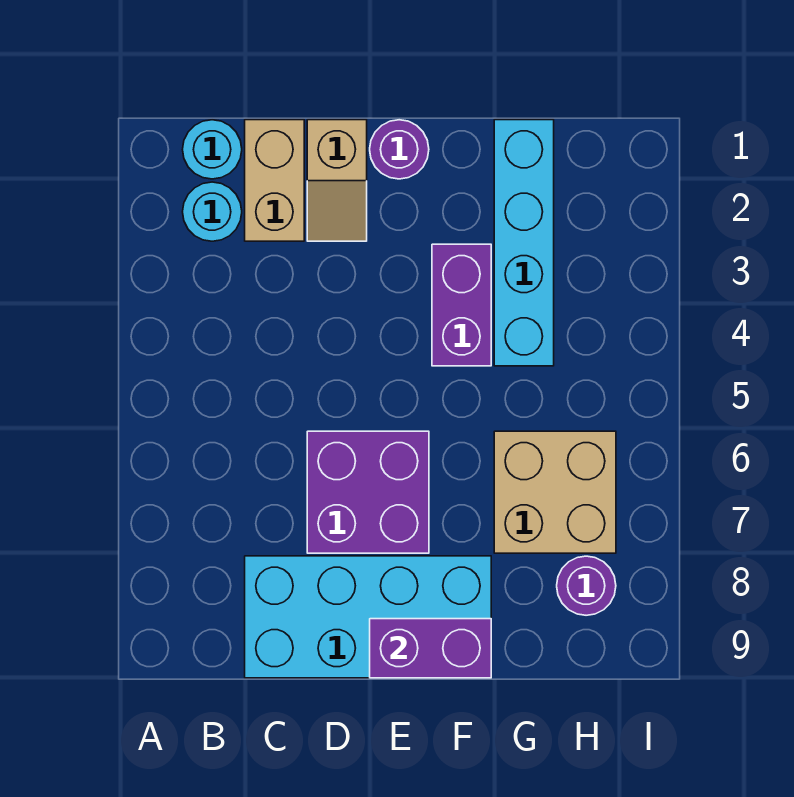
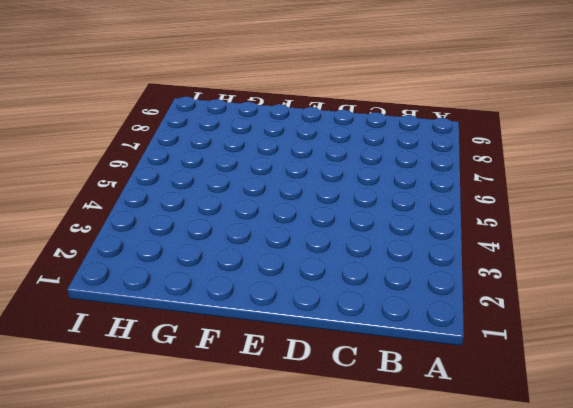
none -> cyan round brick B1 level 1
none -> cyan round brick B2 level 1
none -> tan brick C1:C2 level 1

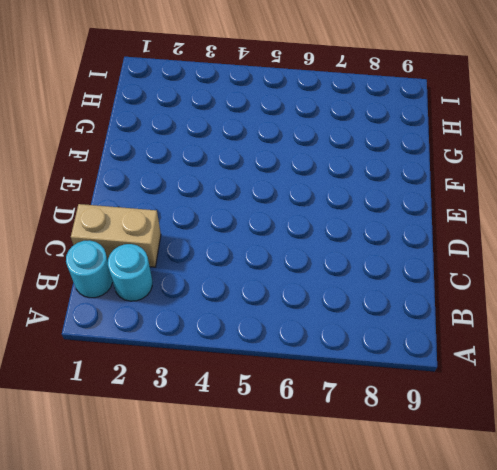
none -> cyan brick C8:F9 level 1
none -> tan slope D1:D2 level 1 top 1
none -> purple brick D6:E7 level 1

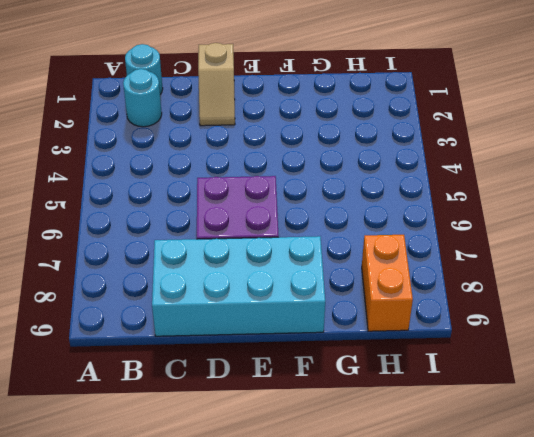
orange brick H8:H9 level 1 -> purple round brick H8 level 1
none -> tan brick C1:C2 level 1
none -> purple round brick E1 level 1
none -> purple brick F3:F4 level 1

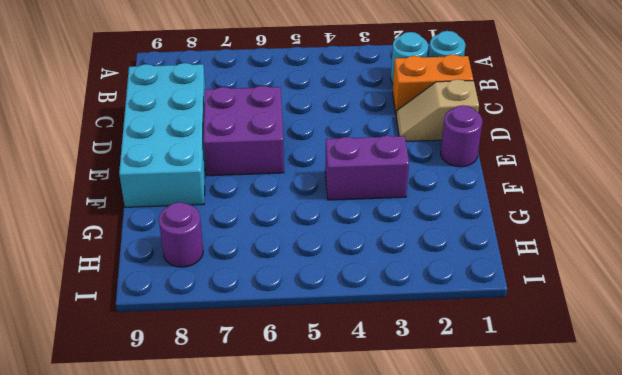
orange brick C1:C2 level 1 -> tan brick C1:C2 level 1
none -> cyan brick G1:G4 level 1
none -> tan brick G6:H7 level 1
none -> purple brick E9:F9 level 2

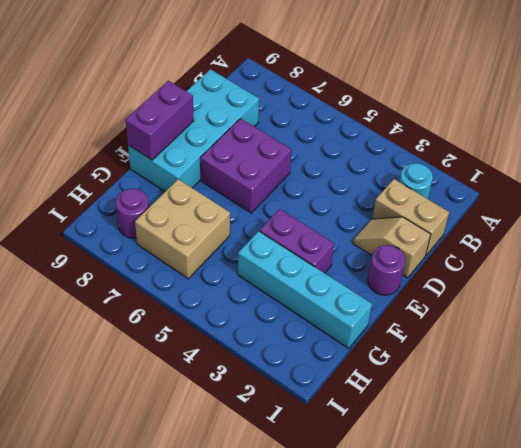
none -> cyan round brick B1 level 1

